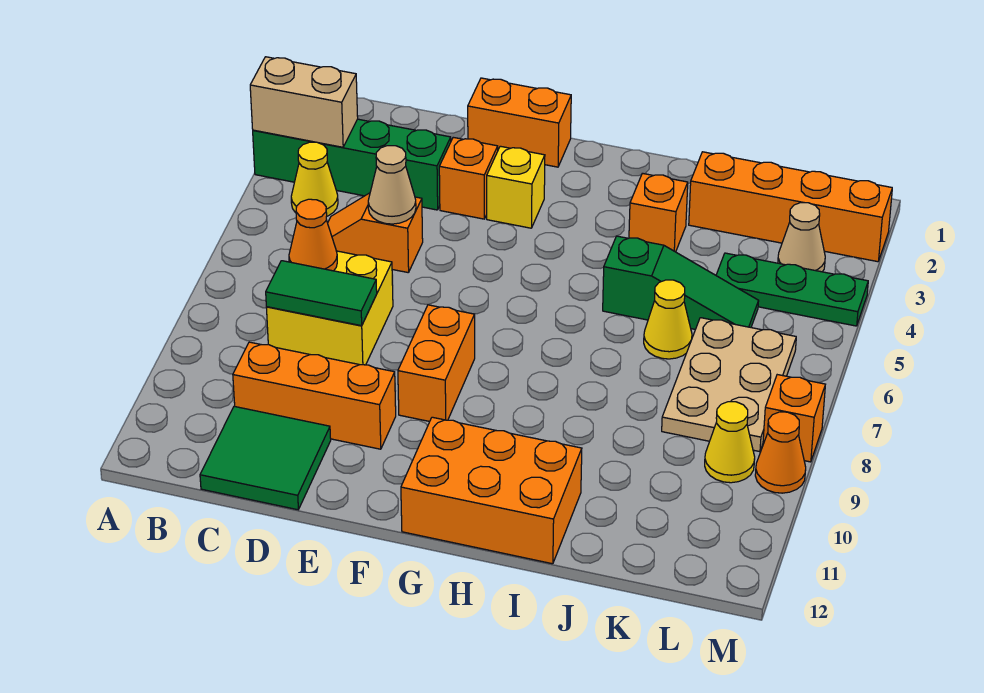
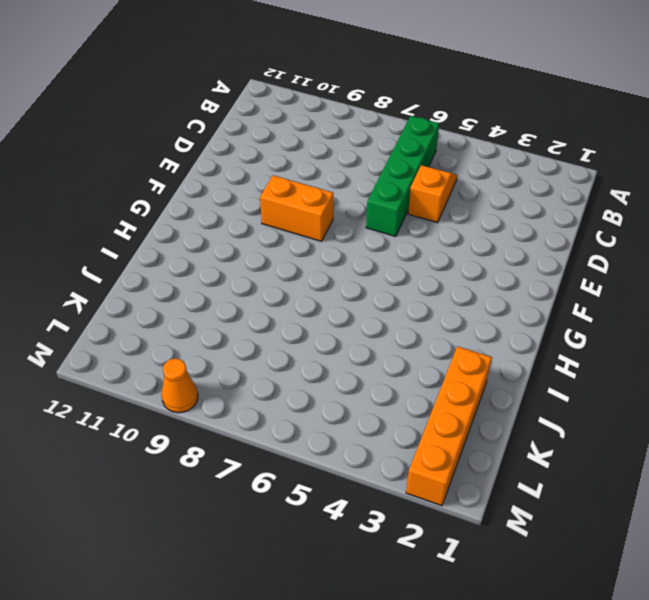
green brick B6:E6 level 1 -> green brick A3:D3 level 1
none -> yellow cone B4 level 1
none -> yellow brick C7:D8 level 1
none -> orange brick C10:E10 level 1

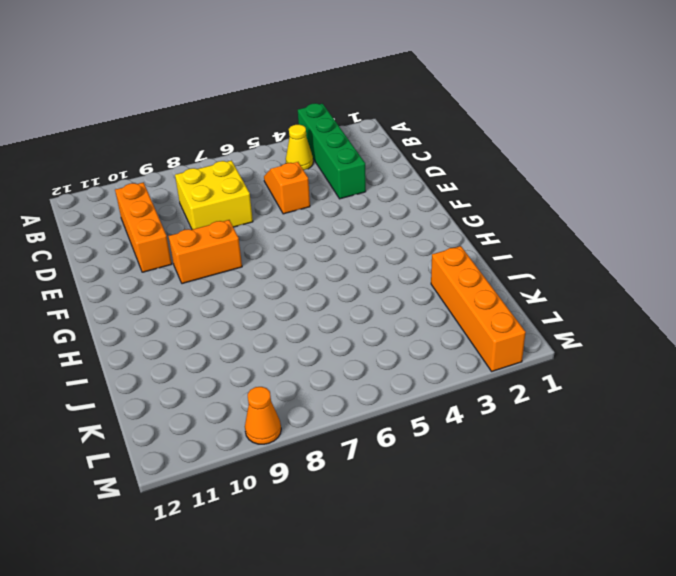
none -> green tile C11:D12 level 1
none -> orange brick E1:F1 level 1
none -> orange brick E3 level 1

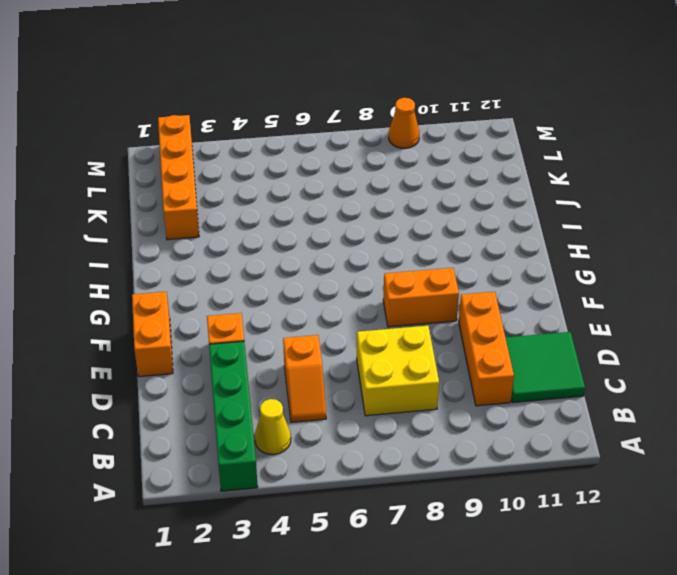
none -> yellow brick F3 level 1
none -> orange brick G11:I12 level 1
none -> orange brick I3 level 1

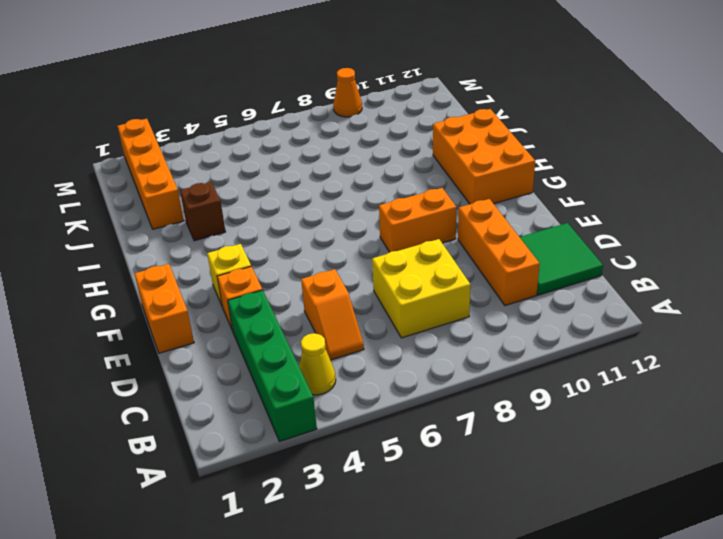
brown brick I3 level 1 -> orange brick I3 level 1
none -> green slope I5:K5 level 1 top I
none -> yellow cone J6 level 1
none -> green plate K4:M4 level 1

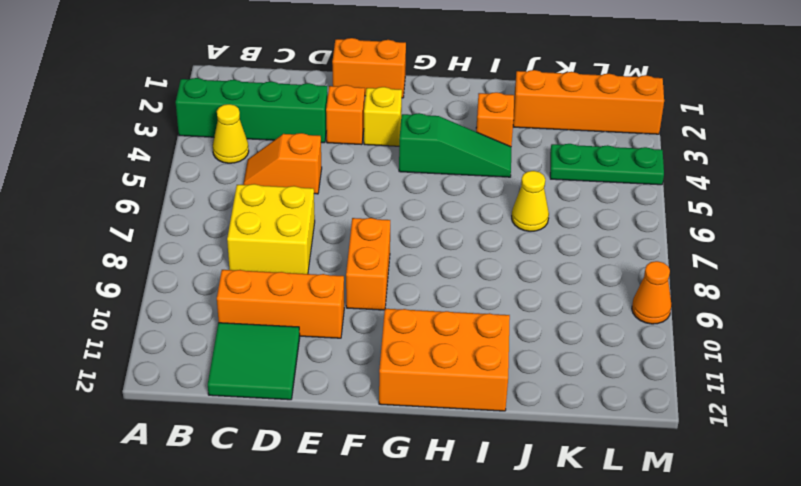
green slope G4:I4 level 1 top G -> green slope I5:K5 level 1 top I
none -> tan plate K6:L8 level 1
none -> tan cone L3 level 1
none -> yellow cone L9 level 1

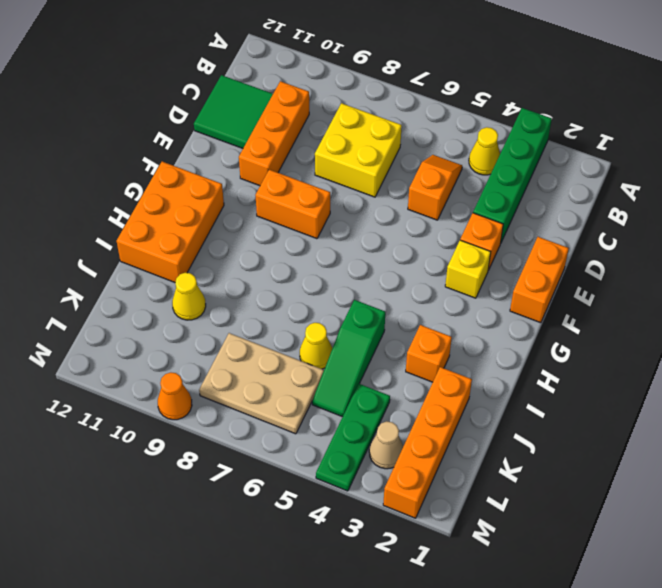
yellow cone J10 level 1 -> yellow cone L9 level 1
none -> orange brick M8 level 1
none -> tan brick A3:B3 level 2
none -> orange cone C7 level 2

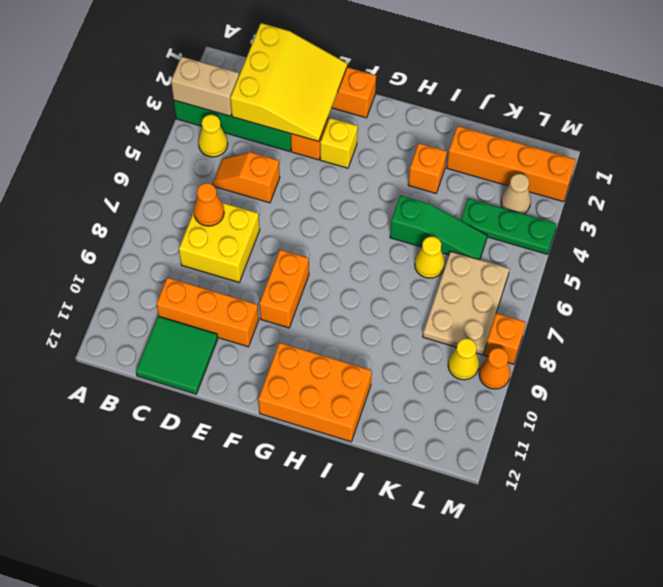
yellow slope C1:E3 level 2 top C -> none
none -> green tile C8:D8 level 2
none -> tan cone D5 level 2

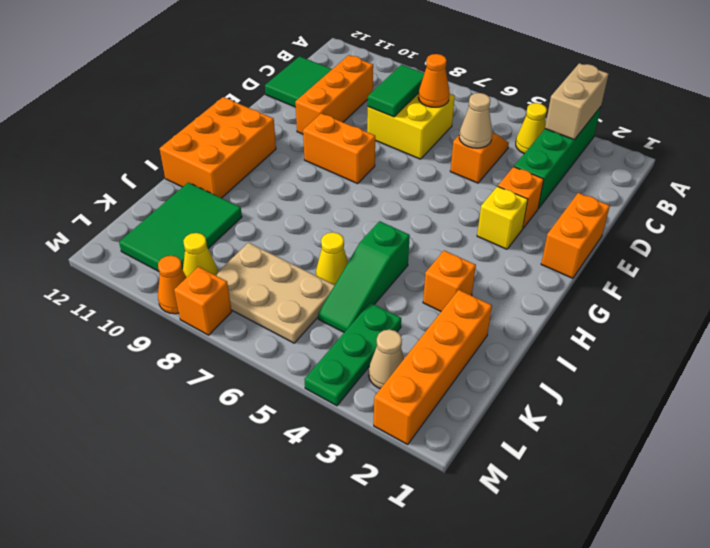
green tile J10:L11 level 1 -> none

